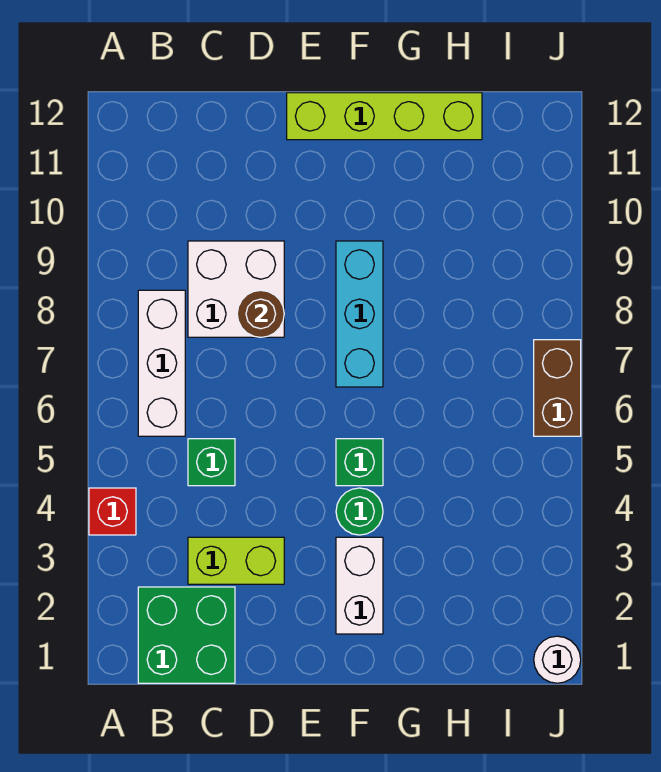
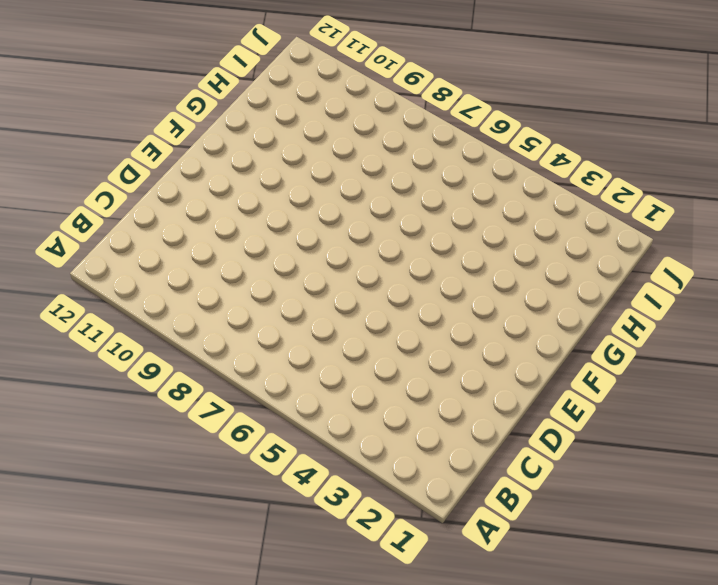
none -> red brick A4 level 1
none -> green brick B1:C2 level 1
none -> white brick B6:B8 level 1

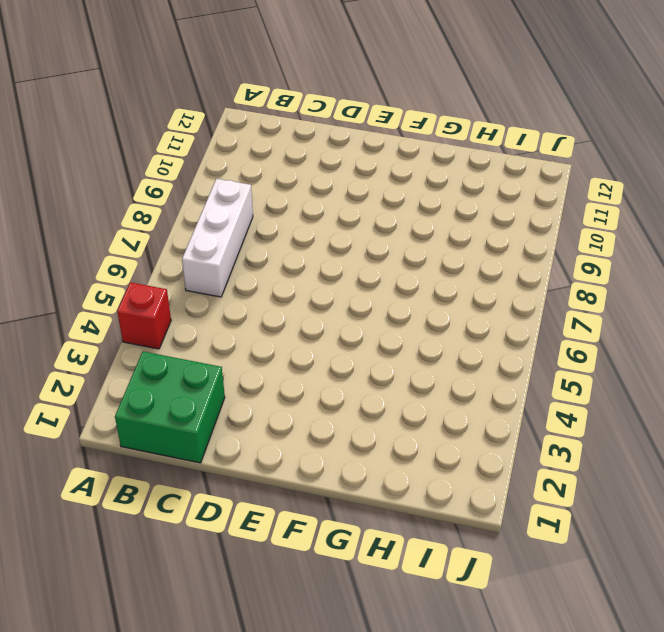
none -> lime brick C3:D3 level 1
none -> green brick C5 level 1
none -> white brick C8:D9 level 1

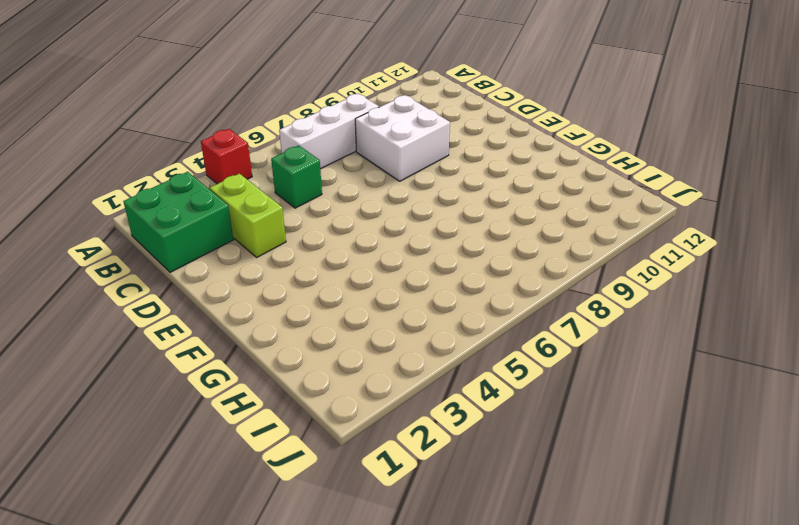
none -> lime brick E12:H12 level 1
none -> white brick F2:F3 level 1
none -> green round brick F4 level 1

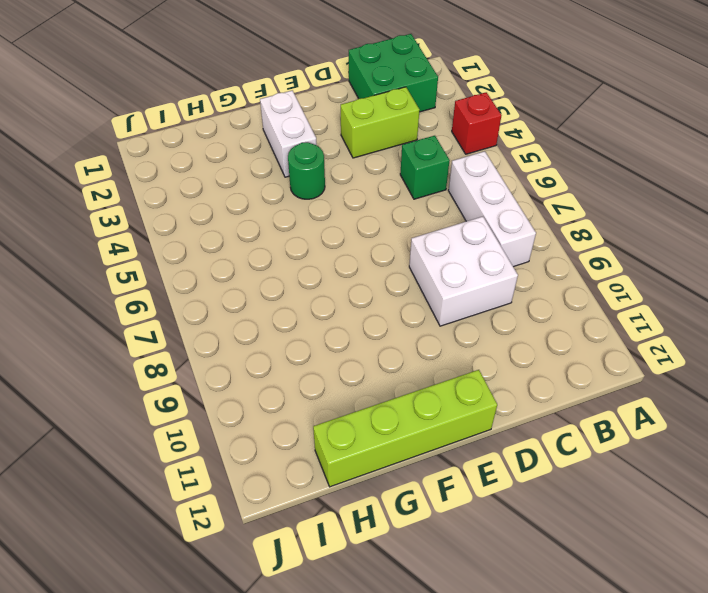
none -> green brick F5 level 1
none -> cyan brick F7:F9 level 1
none -> white round brick J1 level 1

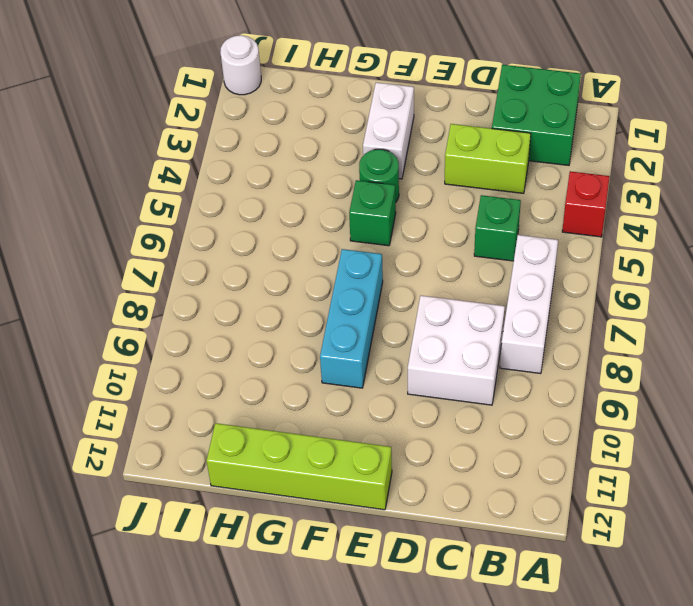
none -> brown brick J6:J7 level 1
none -> brown round brick D8 level 2

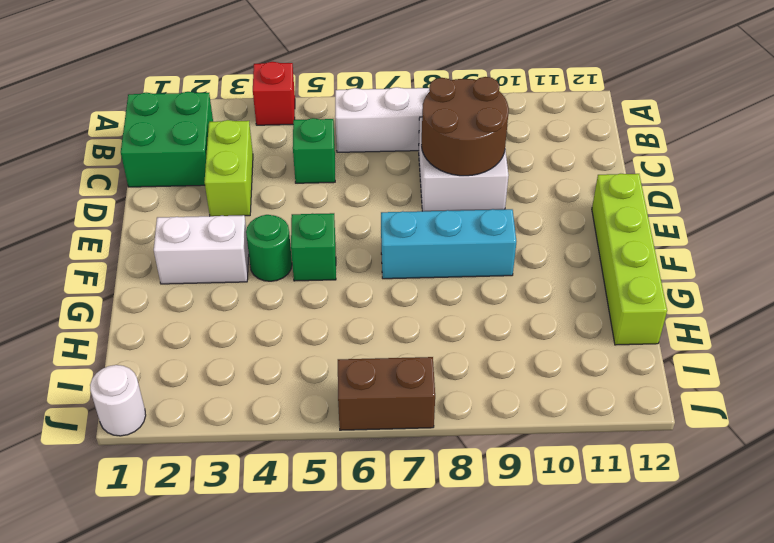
brown round brick C8:D9 level 2 -> brown round brick D8 level 2

